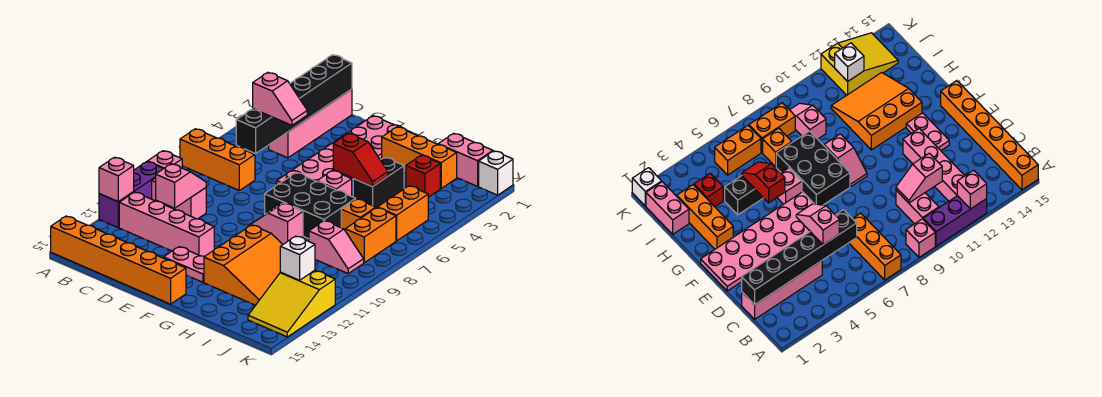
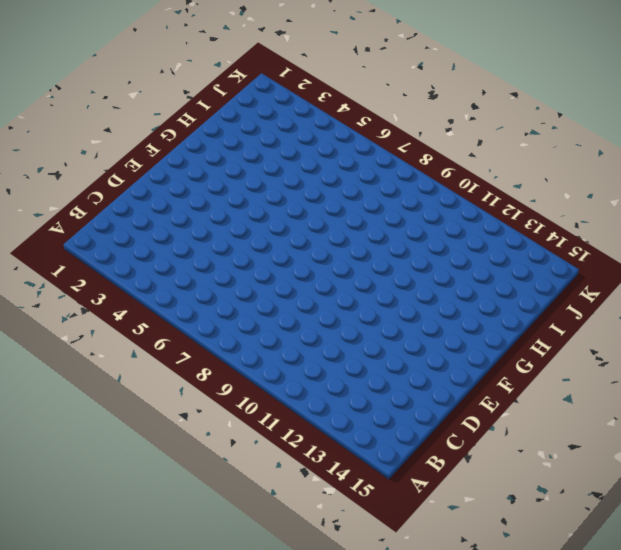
none -> orange brick A7:C7 level 1
none -> pink brick A9 level 1
none -> purple brick A10:A12 level 1

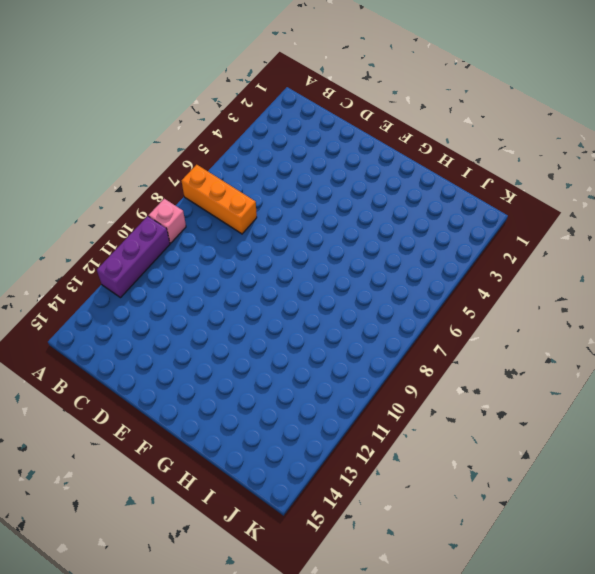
none -> orange brick A15:F15 level 1
none -> pink brick B10:C10 level 1
none -> pink brick B12:E12 level 1

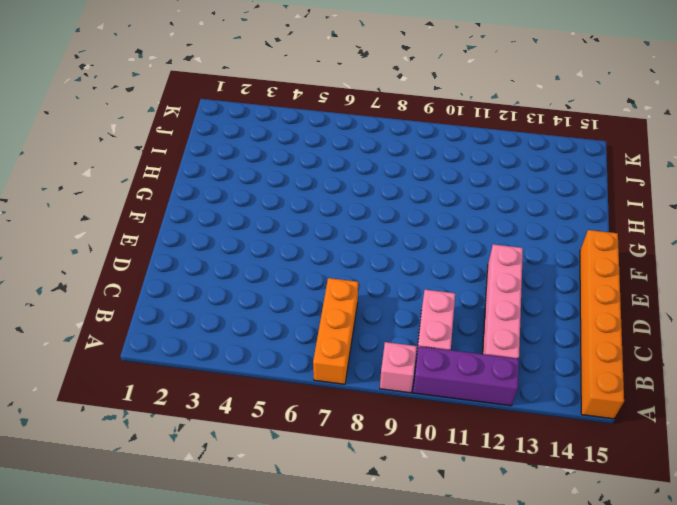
none -> pink brick C1:C4 level 1
none -> pink plate E1:F6 level 1
none -> pink plate E13:F13 level 1

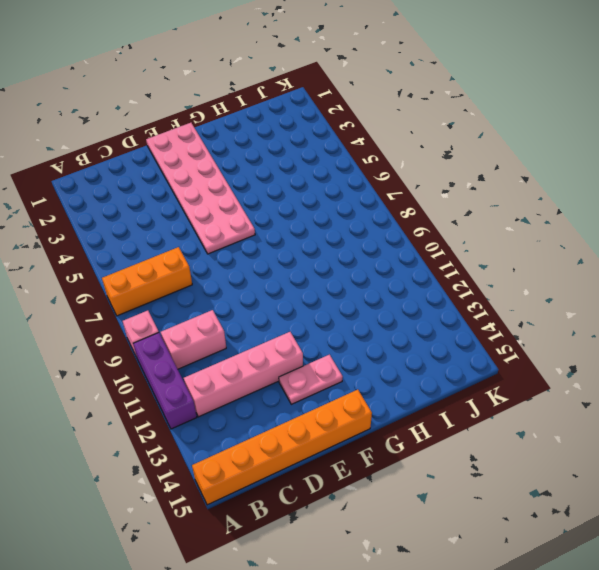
none -> pink brick C1:C4 level 1
none -> black brick F7:H8 level 1
none -> pink slope F9:G9 level 1 top G

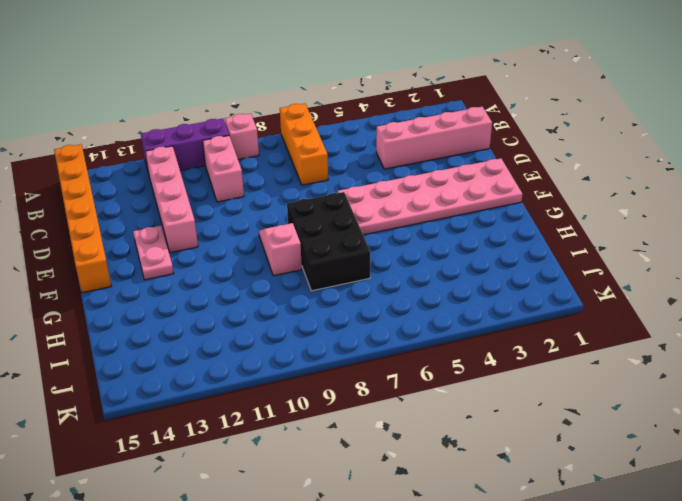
none -> orange brick G2:I2 level 1
none -> pink brick G6 level 1
none -> orange slope G11:I13 level 1 top G

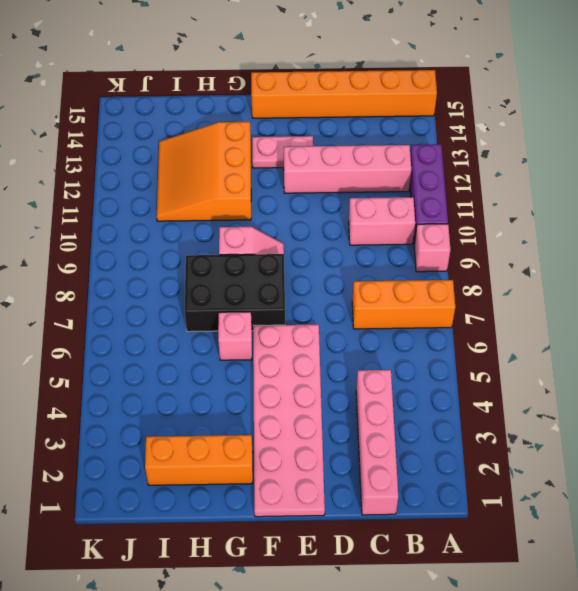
none -> black brick H4:H5 level 1
none -> pink brick I1:J1 level 1
none -> red brick I3 level 1

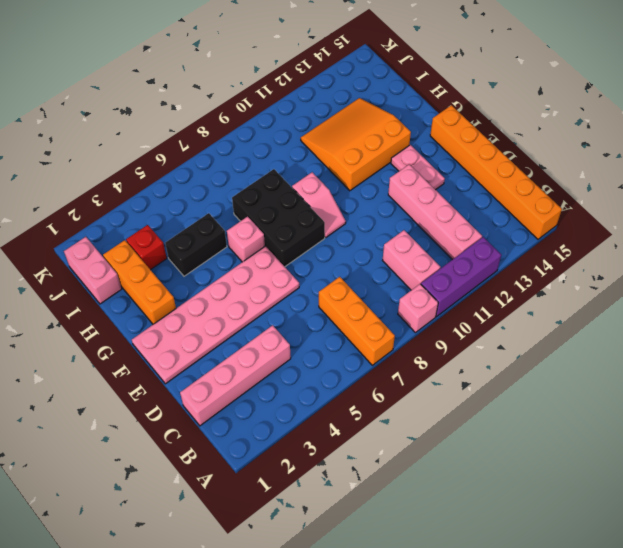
none -> orange brick I7 level 1
none -> pink slope I9:J9 level 1 top I
none -> orange brick J5:J6 level 1

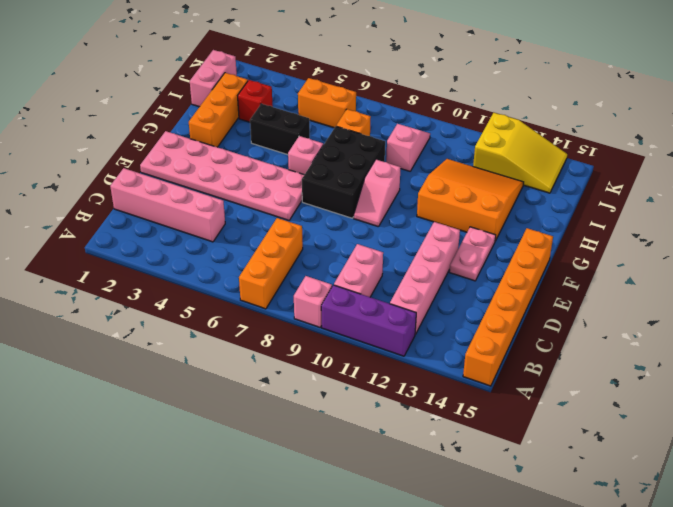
none -> orange brick J7:J8 level 1
none -> white brick K1 level 1
none -> pink brick A12 level 2

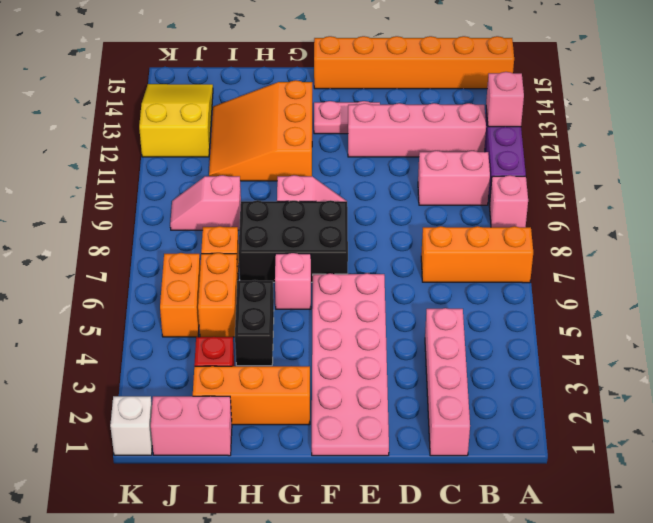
orange brick I5:I6 level 1 -> orange brick J7:J8 level 1
none -> black brick C1:C6 level 2
none -> pink slope C10:C11 level 2 top 11
none -> red slope G5:H5 level 2 top G

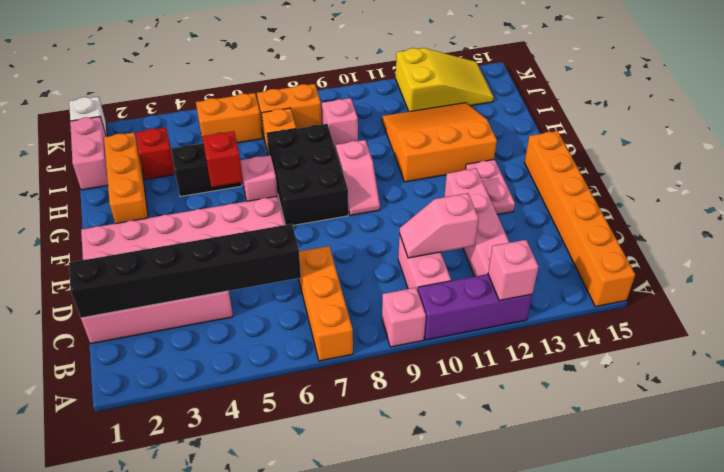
none -> white brick J12 level 2
none -> pink slope C5:D5 level 3 top C

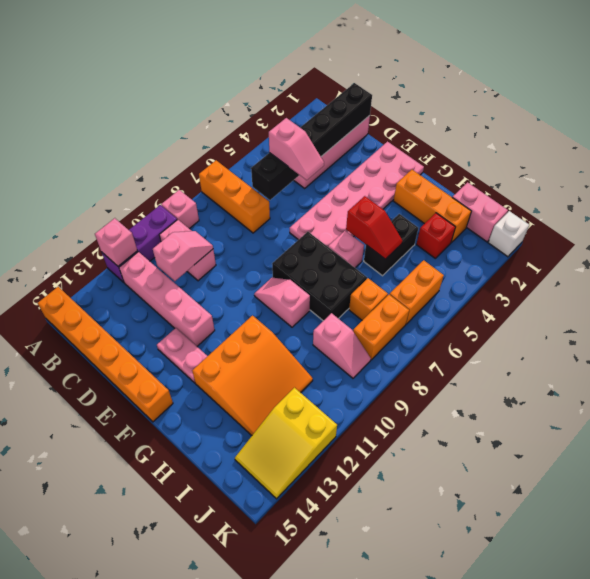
none -> white brick J12 level 2

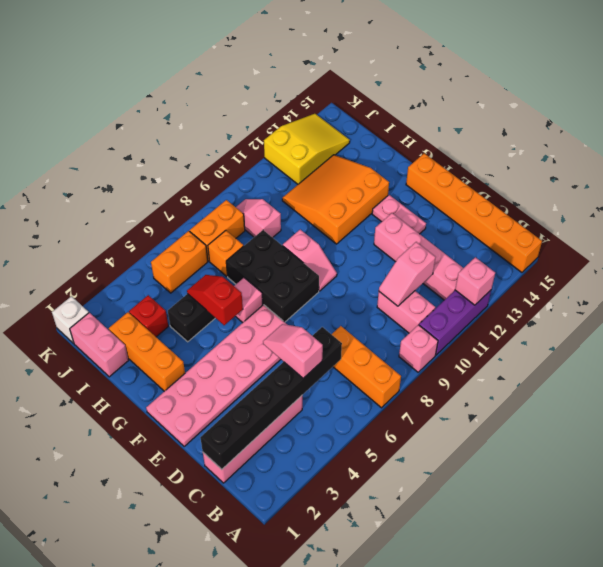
none -> white brick J12 level 2

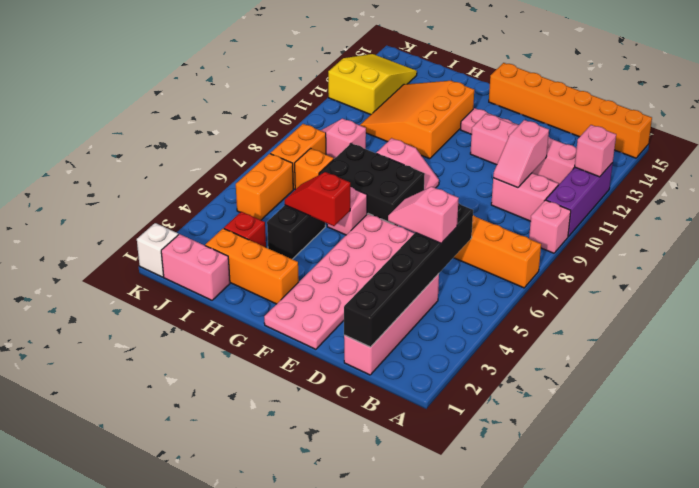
none -> white brick J12 level 2

